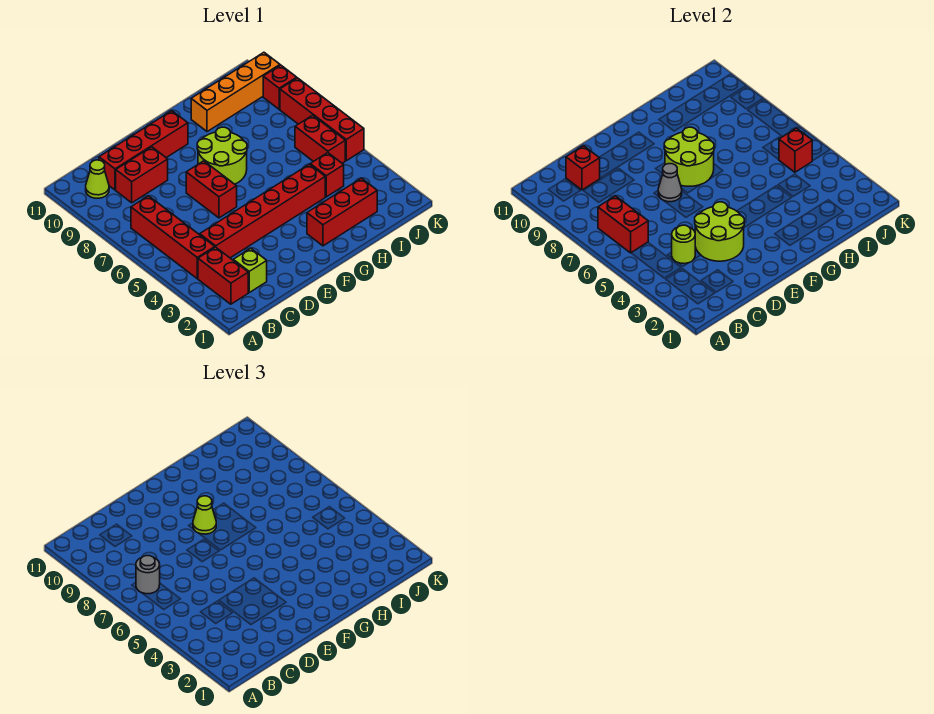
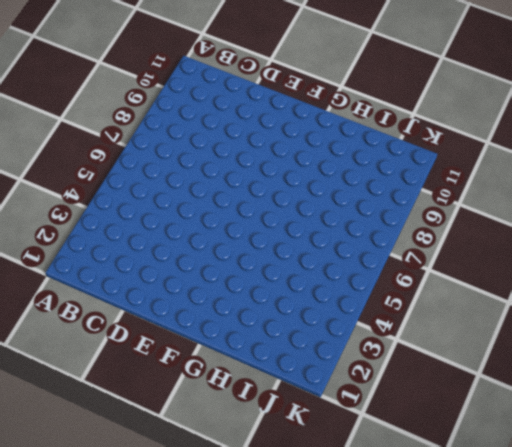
none -> red brick B2:B3 level 1
none -> red brick B4:B7 level 1
none -> lime cone B10 level 1

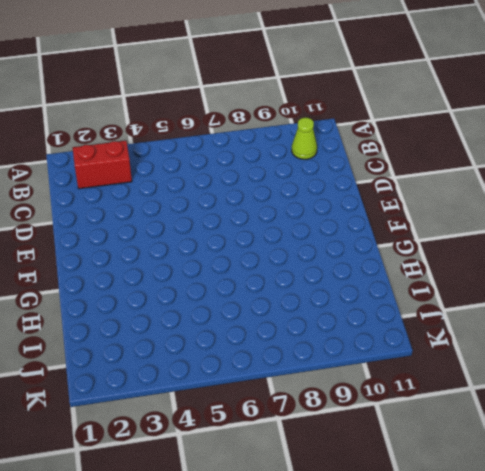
none -> red brick B4:B7 level 1
none -> lime brick C2 level 1
none -> red brick C4:H4 level 1

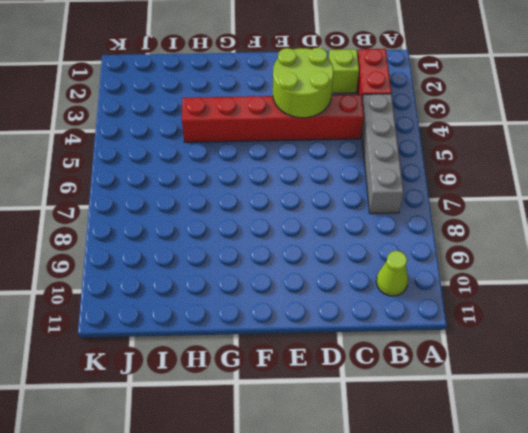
grey brick B4:B7 level 1 -> red brick B4:B7 level 1
none -> red brick C9:D9 level 1
none -> red brick C10:F10 level 1
none -> red brick E6:E7 level 1

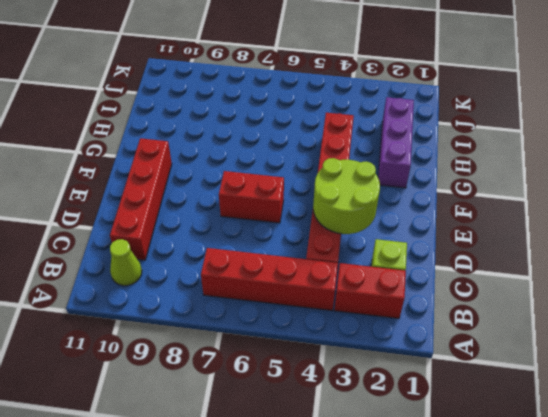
purple brick G2:I2 level 1 -> red brick G2:I2 level 1
none -> red brick C9:D9 level 1
none -> lime round brick F7:G8 level 1
none -> orange brick H10:K10 level 1

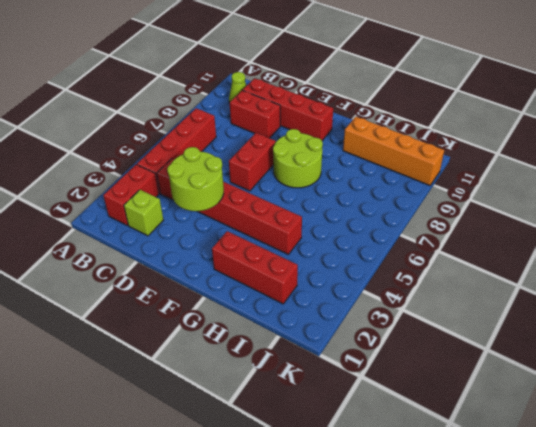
none -> red brick I4 level 1
none -> red brick J5:J6 level 1
none -> red brick K5:K8 level 1

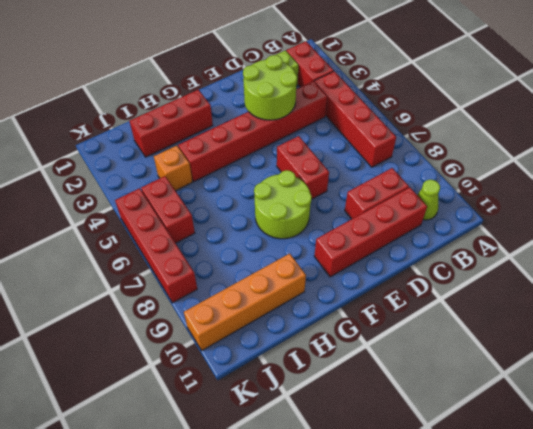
orange brick I4 level 1 -> red brick I4 level 1
none -> red brick K9 level 1
none -> red brick B6:B7 level 2
none -> lime round brick C4 level 2

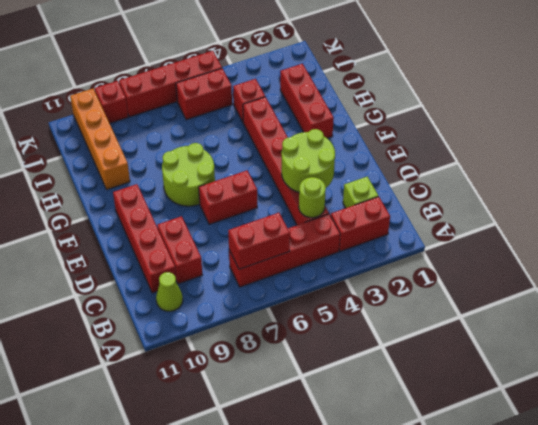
none -> red brick C10 level 2
none -> grey cone E7 level 2
none -> lime round brick F7:G8 level 2

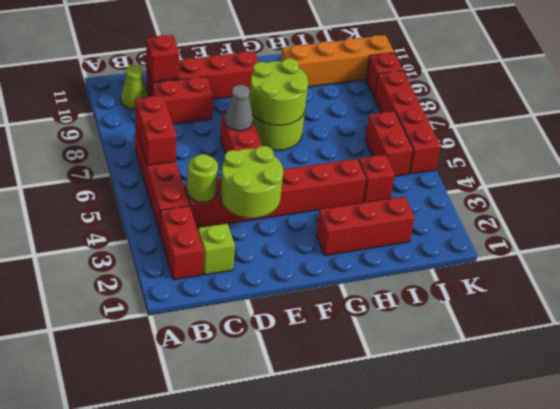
none -> red brick J5 level 2
none -> grey round brick B7 level 3
none -> lime cone F8 level 3

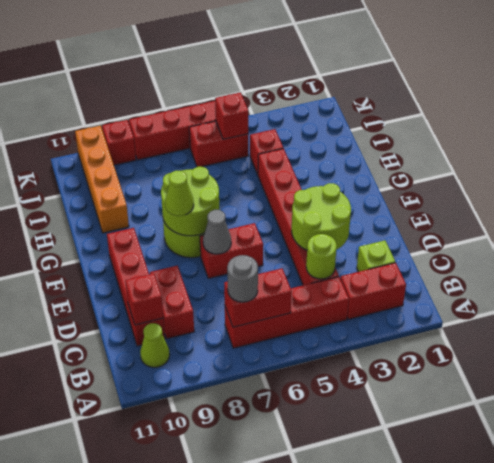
none -> red brick G2:I2 level 1

